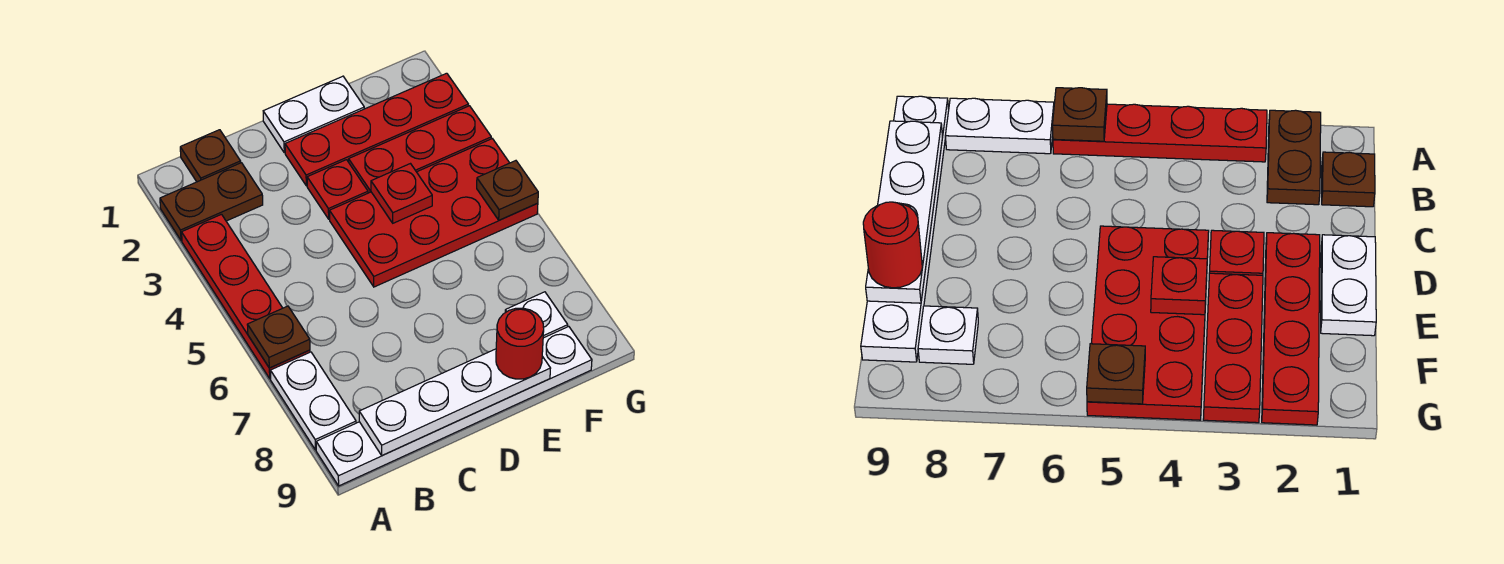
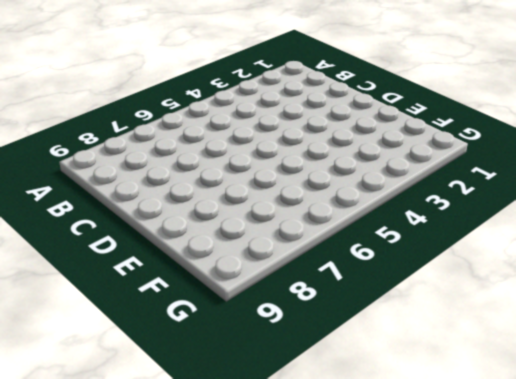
none -> brown plate A2:B2 level 1
none -> red plate A3:A6 level 1
none -> white plate A7:A8 level 1

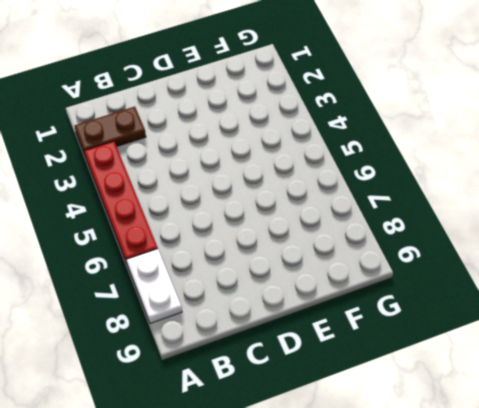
none -> white plate A9:F9 level 1
none -> brown plate B1 level 1
none -> white plate D1:E1 level 1

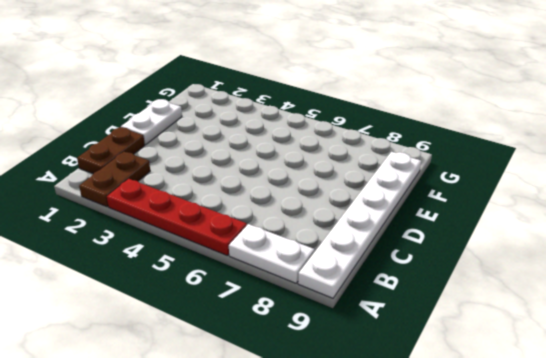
brown plate B1:C1 level 1 -> brown plate B1 level 1
none -> red plate D2:G2 level 1
none -> red plate D3 level 1
none -> red plate D4:G5 level 1

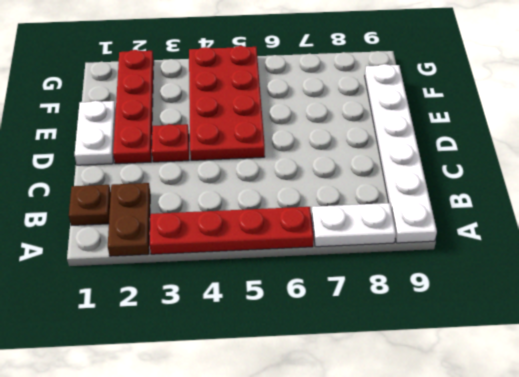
none -> red plate E3:G3 level 1
none -> white plate F8 level 1
none -> brown plate A6 level 2

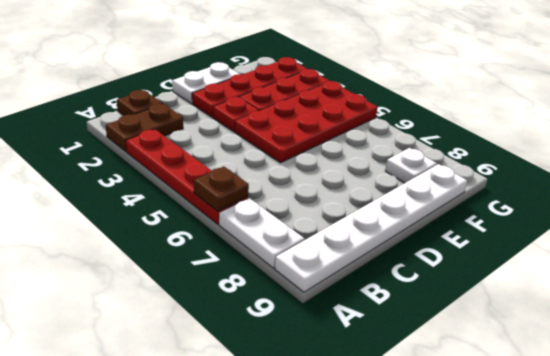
none -> white plate B9:E9 level 2
none -> red plate E4 level 2
none -> brown plate G5 level 2

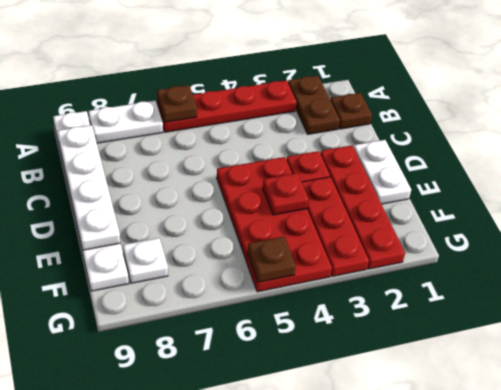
none -> red round brick E9 level 3

